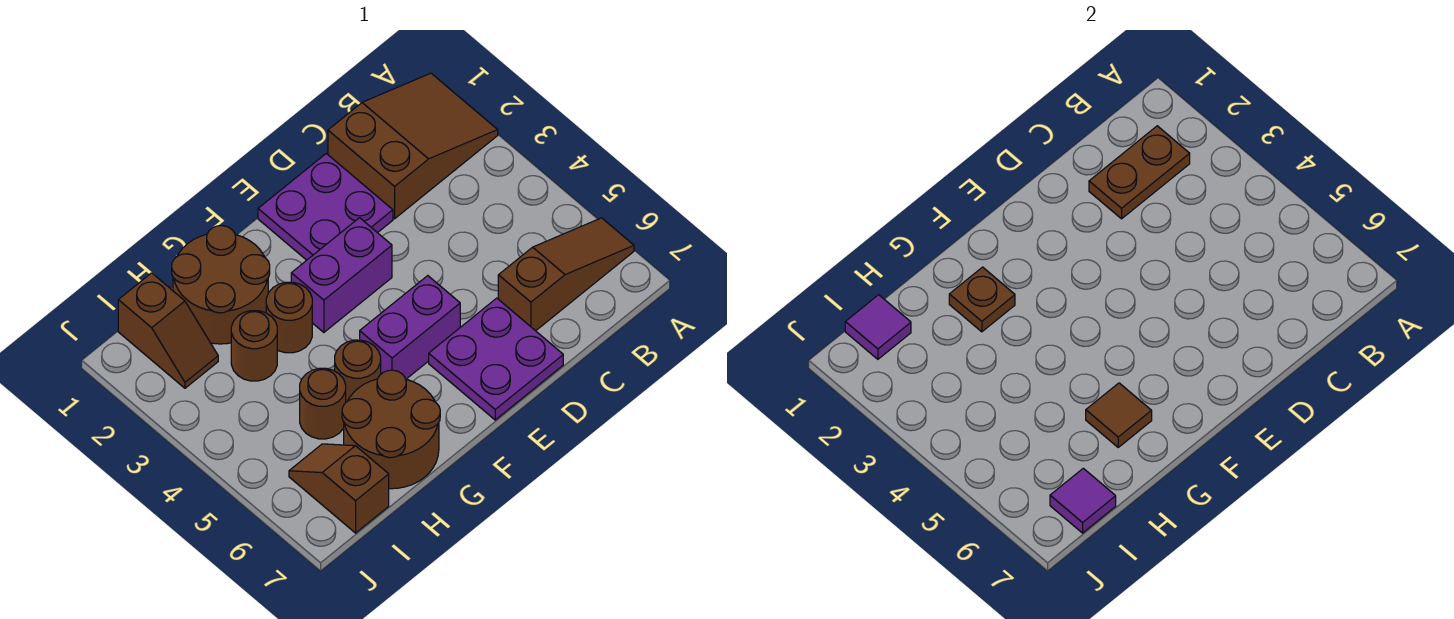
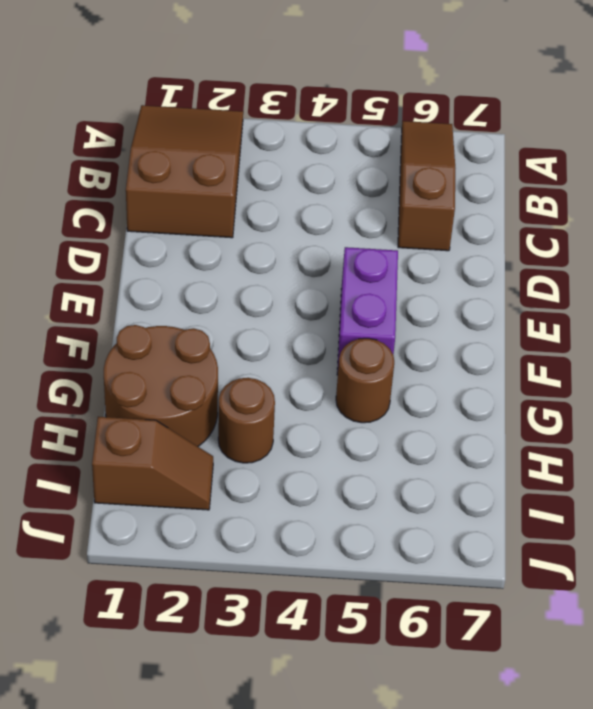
none -> purple plate D1:E2 level 1
none -> purple plate D6:E7 level 1
none -> purple brick E3:F3 level 1

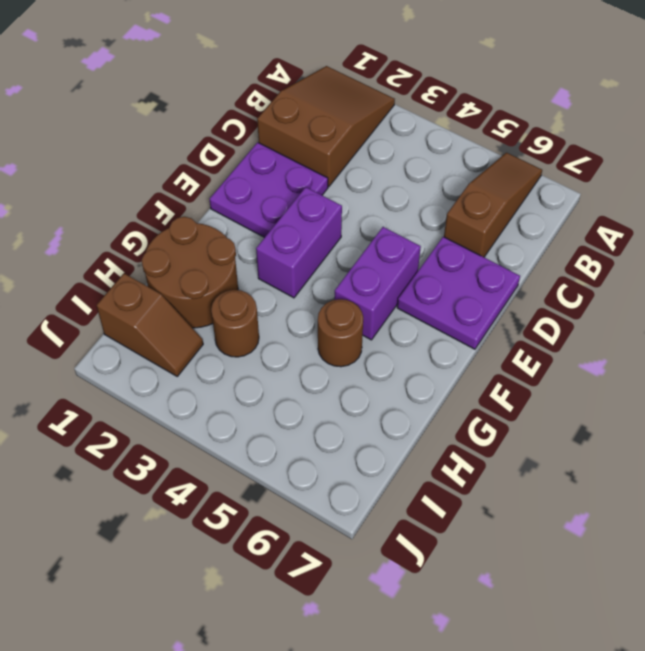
none -> brown round brick G3 level 1
none -> brown round brick G6:H7 level 1
none -> brown round brick H5 level 1

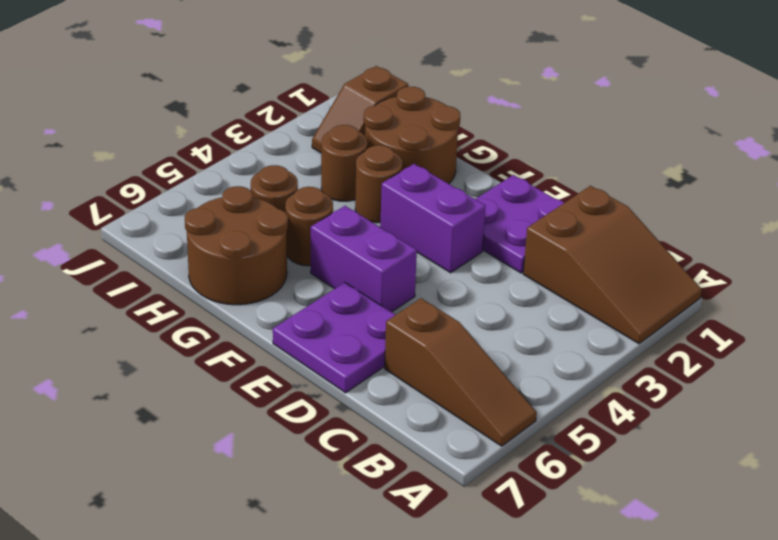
none -> brown slope I6:I7 level 1 top 7
none -> brown plate B2:C2 level 2
none -> brown plate G2 level 2

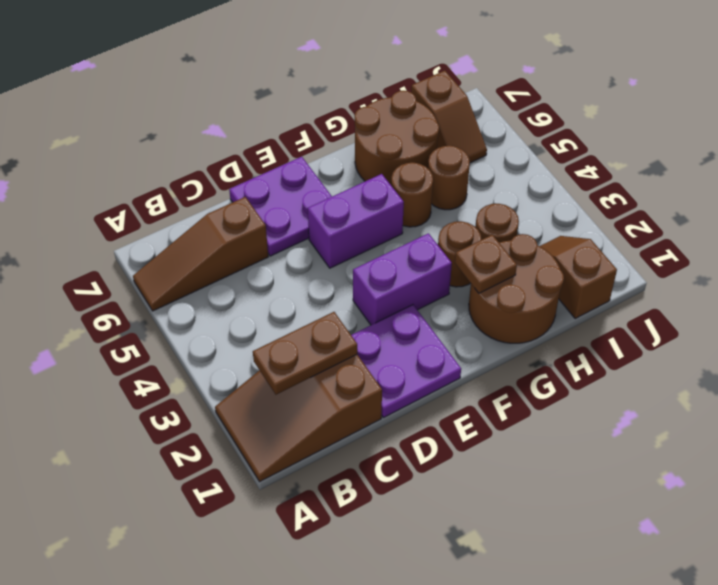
none -> brown tile G6 level 2
none -> purple tile I1 level 2
none -> purple tile I7 level 2

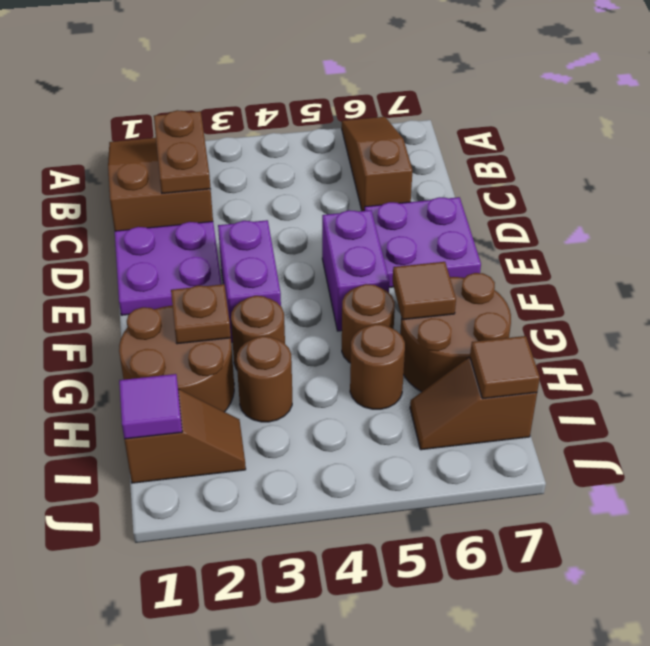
brown tile I7 level 2 -> purple tile I7 level 2

